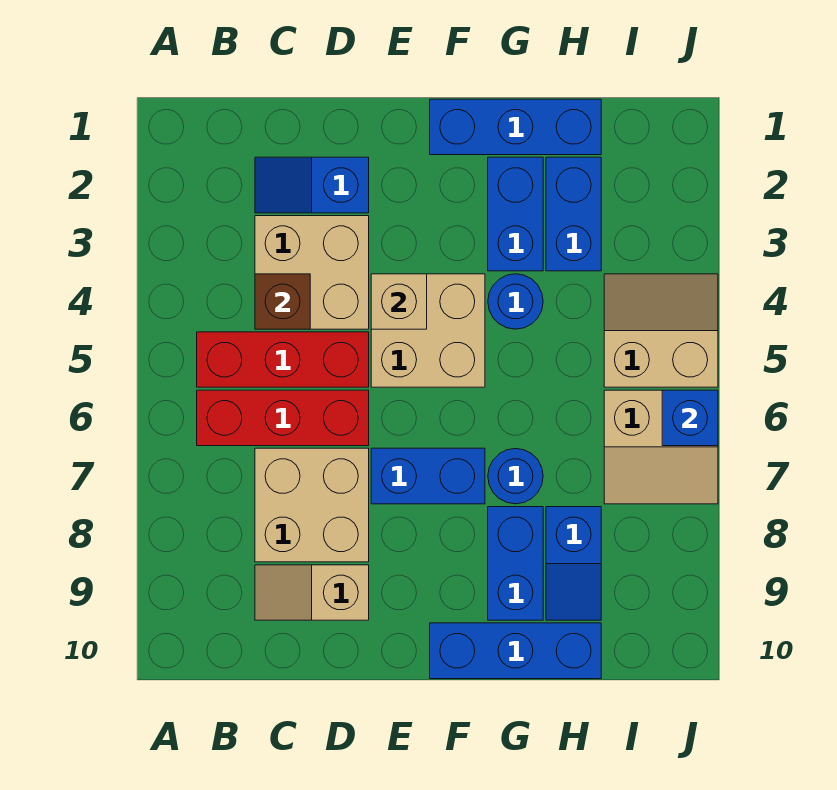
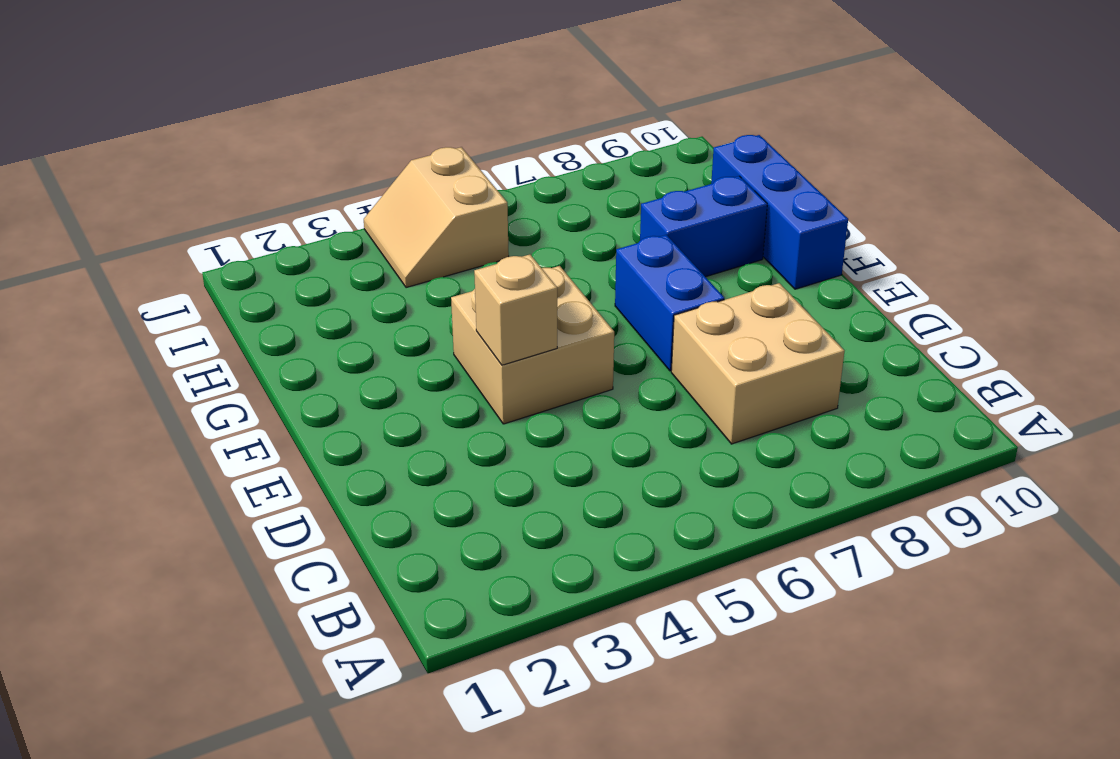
none -> red brick B5:D5 level 1
none -> red brick B6:D6 level 1
none -> blue slope C2:D2 level 1 top D

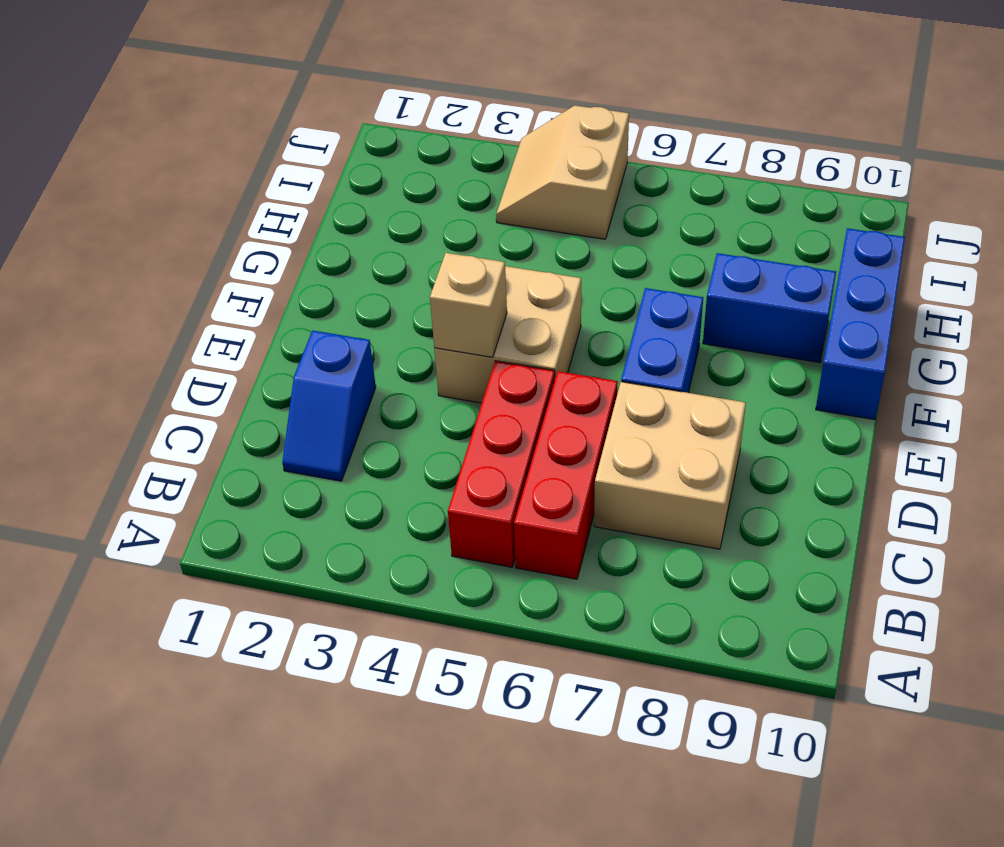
none -> tan brick C3:D4 level 1
none -> tan slope C9:D9 level 1 top D
none -> blue brick F1:H1 level 1

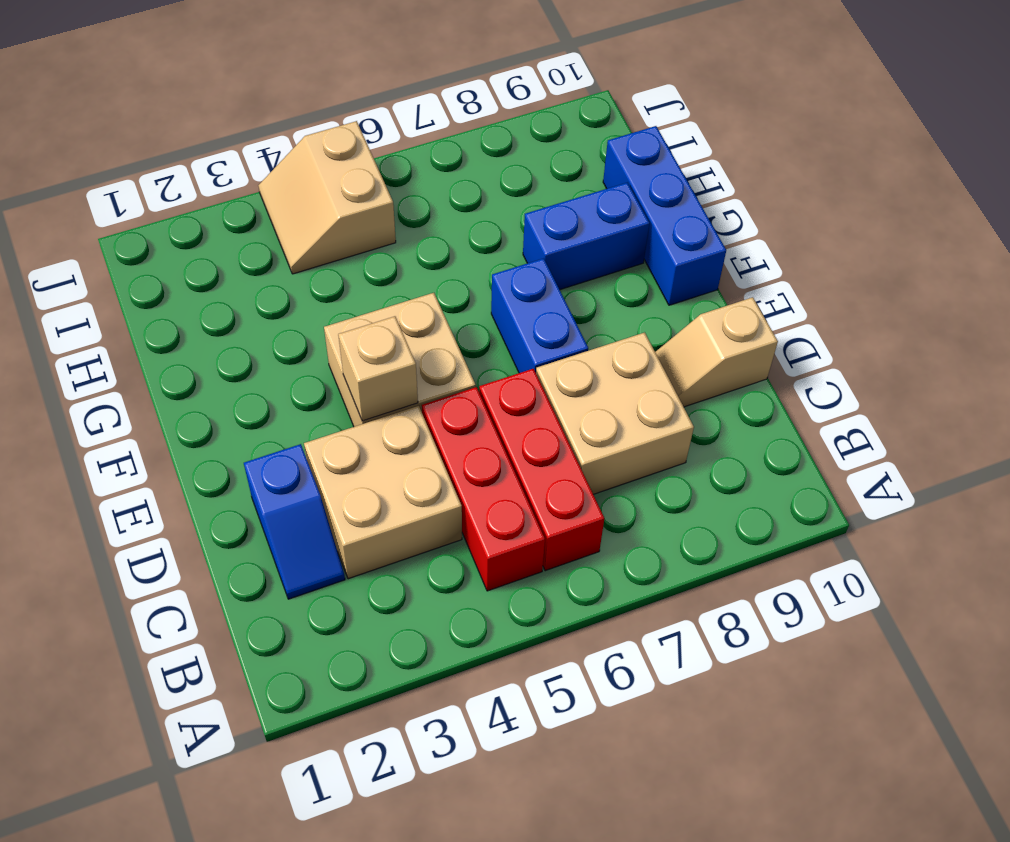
tan slope D9:D10 level 1 top 10 -> tan slope C9:D9 level 1 top D
none -> blue brick F1:H1 level 1
none -> blue brick G2:G3 level 1
none -> blue round brick G4 level 1

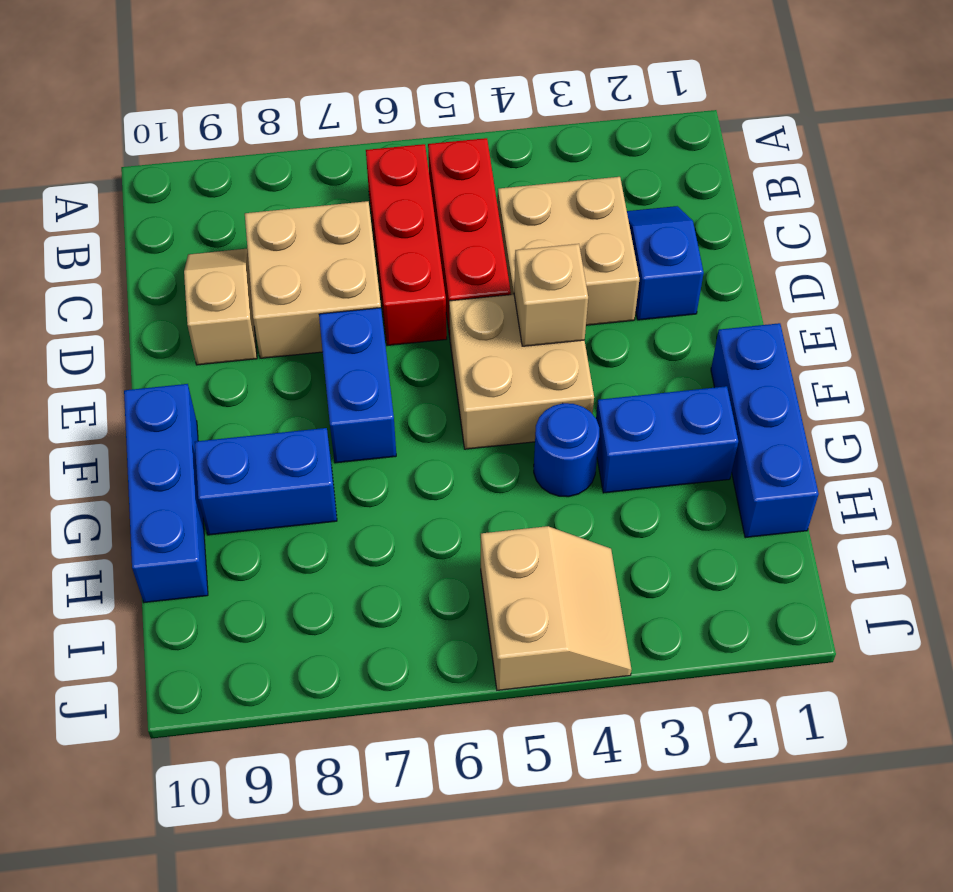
none -> blue round brick G7 level 1
none -> blue brick H2:H3 level 1
none -> blue slope H8:H9 level 1 top 8

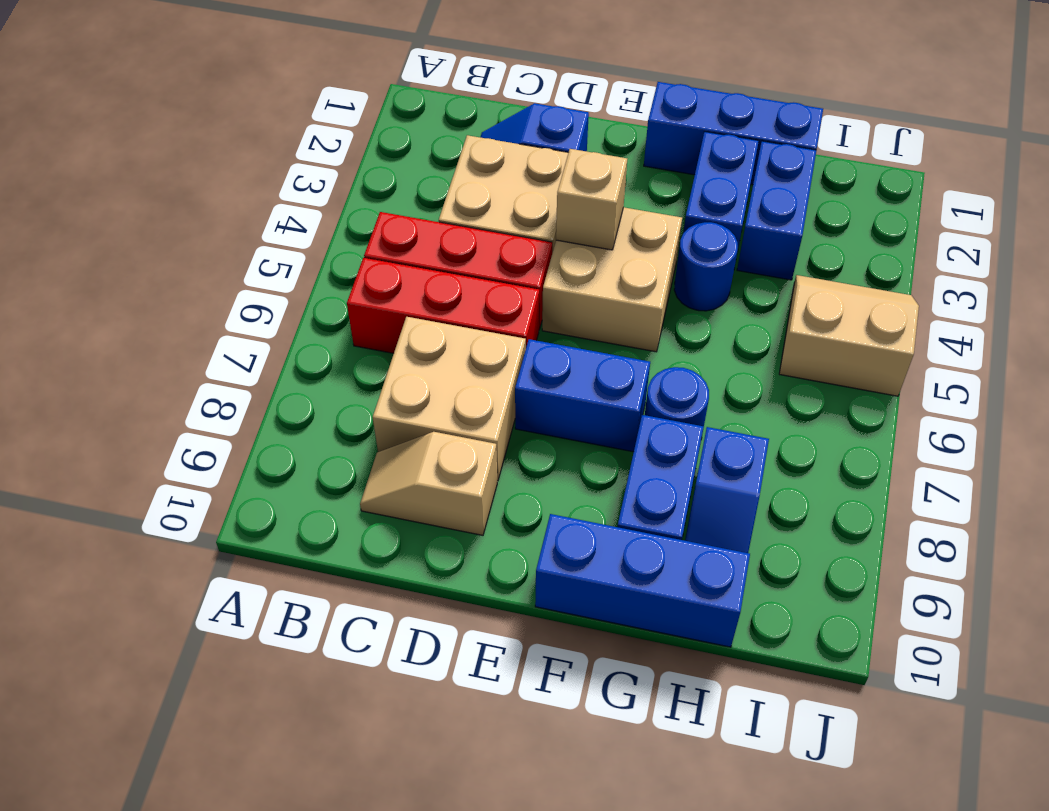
none -> tan slope I6:J7 level 1 top 6
none -> brown brick C4 level 2
none -> blue brick J6 level 2

